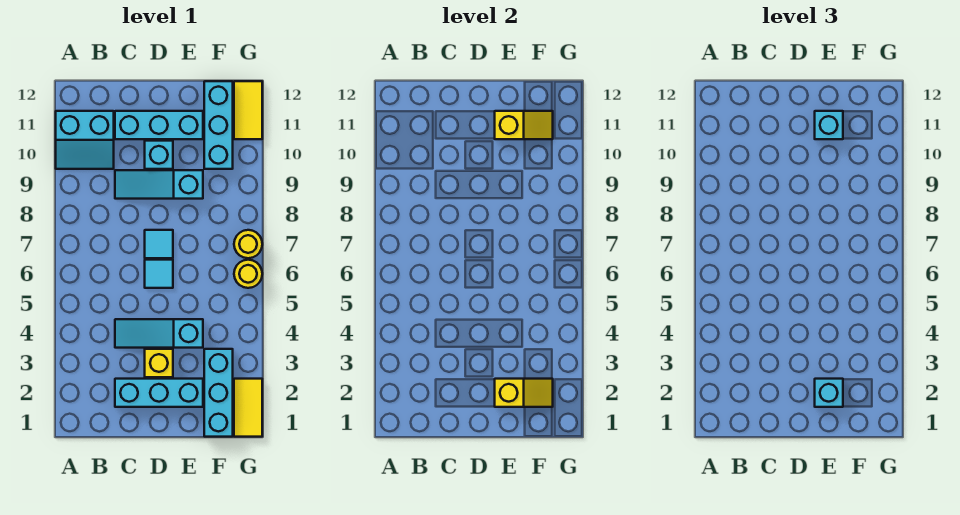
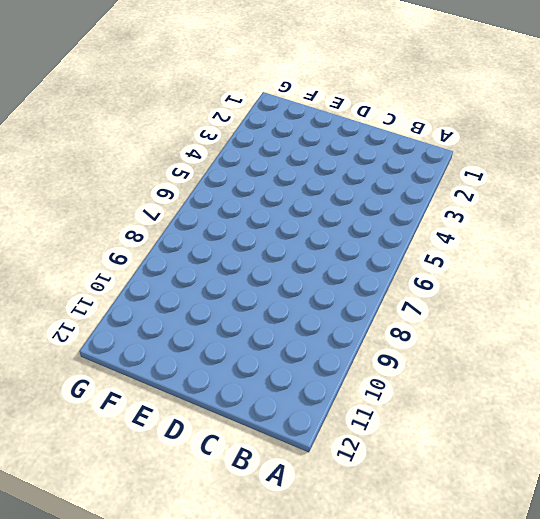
none -> cyan slope A10:B11 level 1 top 11
none -> cyan brick C2:E2 level 1
none -> cyan slope C4:E4 level 1 top E

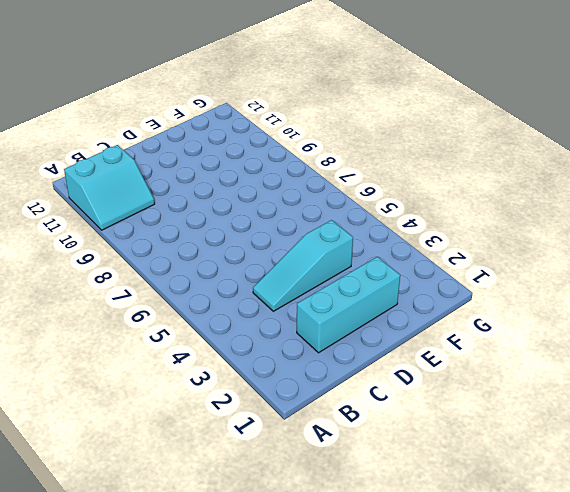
none -> cyan slope C9:E9 level 1 top E
none -> cyan brick C11:E11 level 1
none -> yellow brick D3 level 1

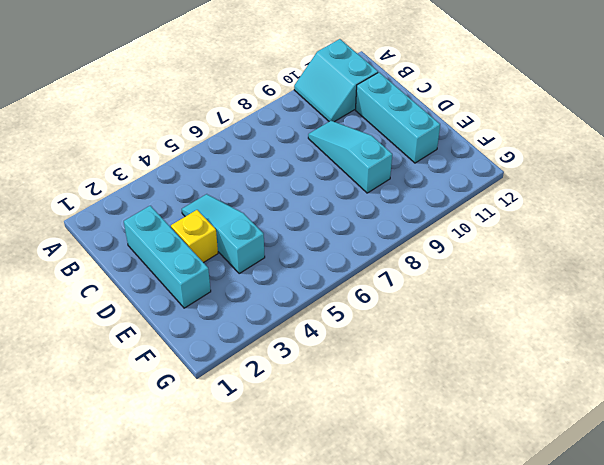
none -> cyan tile D6 level 1
none -> cyan tile D7 level 1
none -> cyan brick D10 level 1

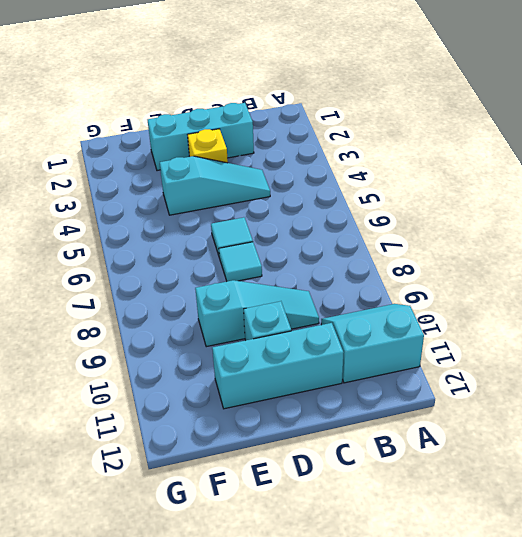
none -> cyan brick F1:F3 level 1
none -> cyan brick F10:F12 level 1
none -> yellow tile G1:G2 level 1

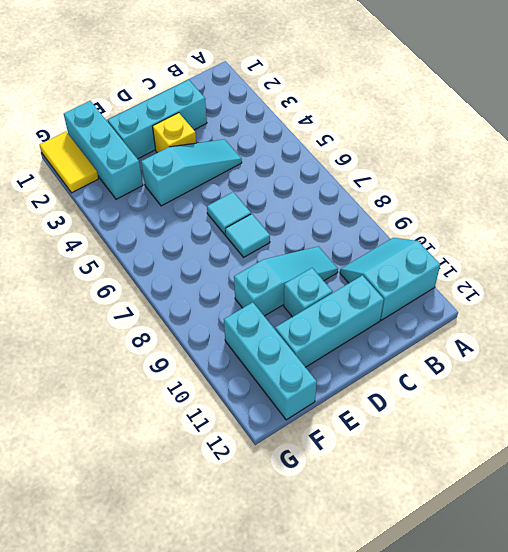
none -> yellow round brick G6 level 1
none -> yellow round brick G7 level 1
none -> yellow tile G11:G12 level 1

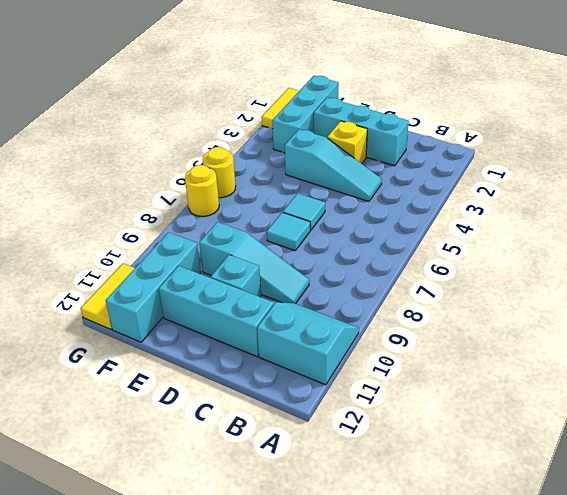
none -> yellow slope E2:F2 level 2 top E
none -> yellow slope E11:F11 level 2 top E
none -> cyan brick E2 level 3

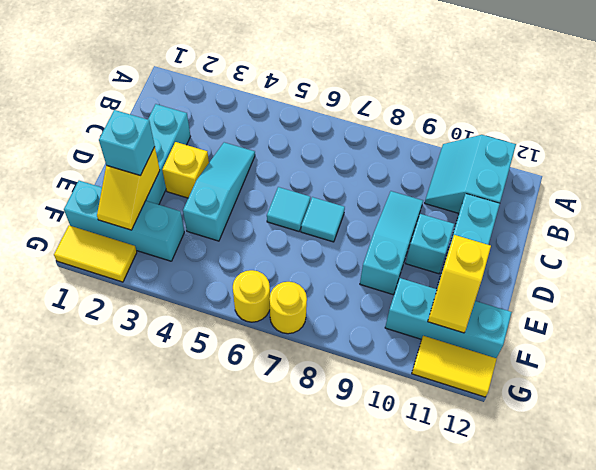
none -> cyan brick E11 level 3

